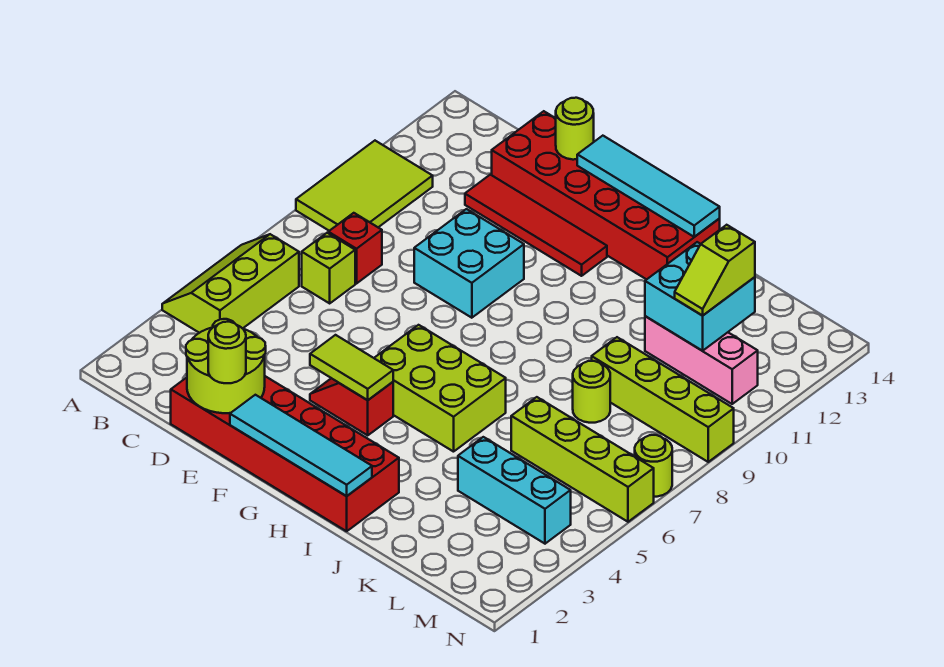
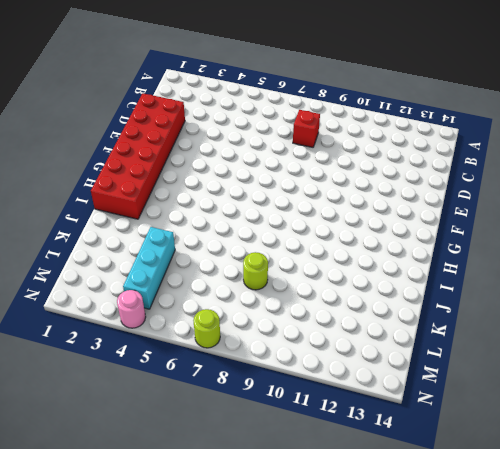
pink round brick N4 level 1 -> none
none -> lime slope A4:B6 level 1 top B
none -> lime tile A9:B11 level 1
none -> lime brick C7 level 1

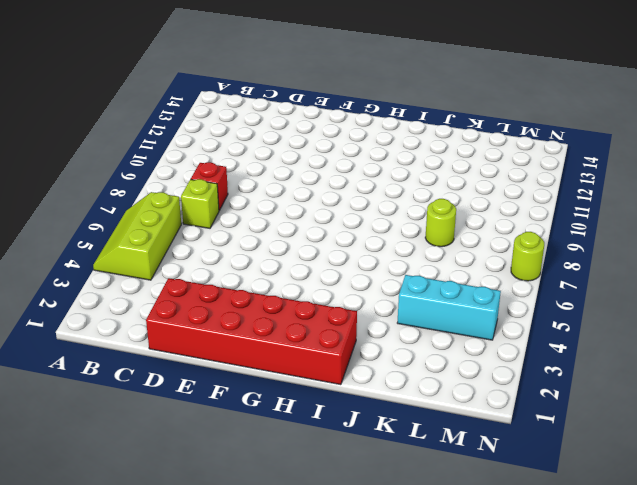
none -> lime tile A9:B11 level 1
none -> red tile D12:G12 level 1
none -> red brick D13:I14 level 1

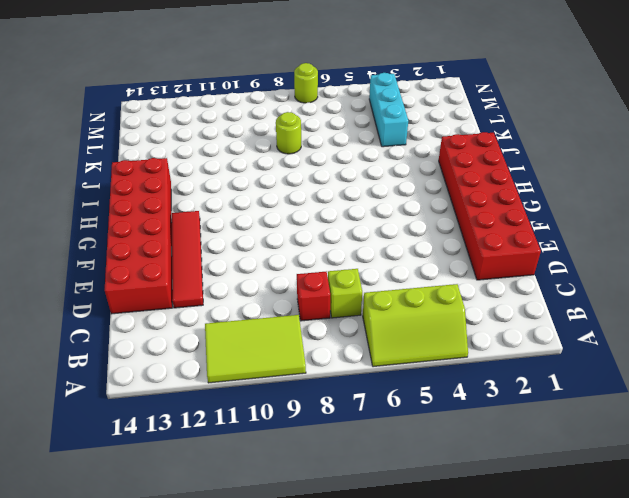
none -> cyan brick E9:F10 level 1
none -> red slope F4:G4 level 1 top G
none -> lime brick G5:I6 level 1

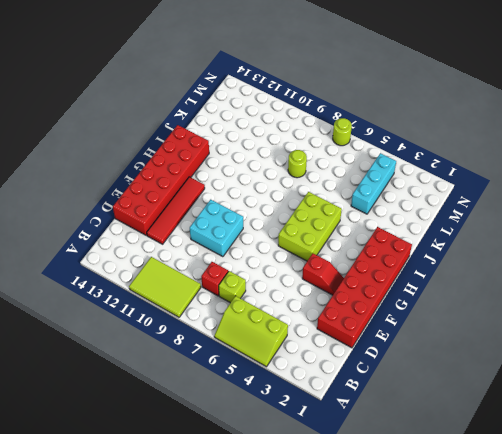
red slope F3:F4 level 1 top 4 -> red slope F4:G4 level 1 top G
none -> lime brick K6:N6 level 1
none -> lime brick K9:N9 level 1
none -> pink brick K11:M11 level 1

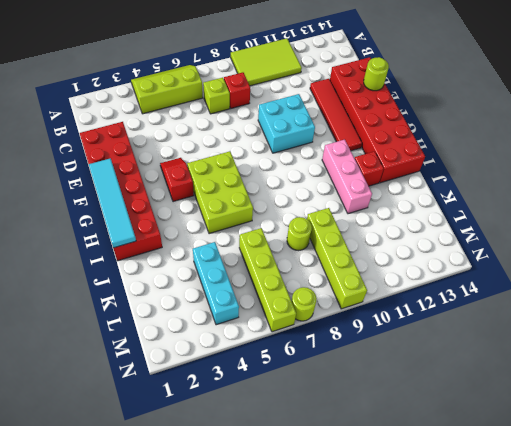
pink brick H11:J11 level 1 -> pink brick K11:M11 level 1
red brick I12 level 1 -> none
none -> lime round brick D1:E2 level 2
none -> lime tile F4:G4 level 2
none -> cyan tile F14:I14 level 2

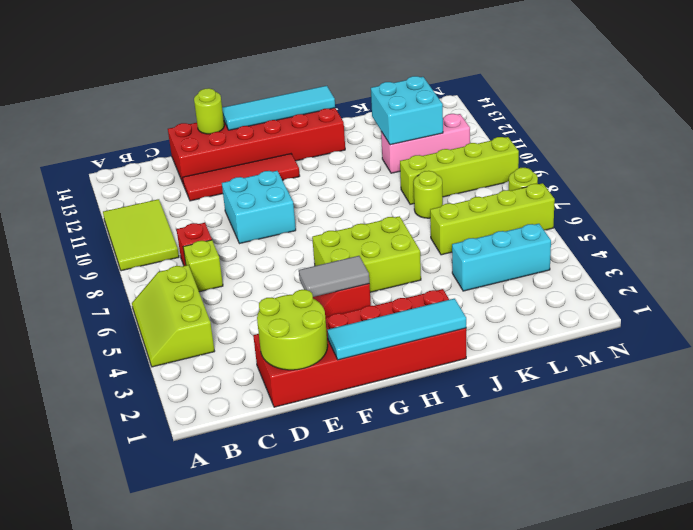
grey tile F4:G4 level 2 -> lime tile F4:G4 level 2
none -> lime round brick E1 level 3
none -> lime slope L11:L12 level 3 top 12

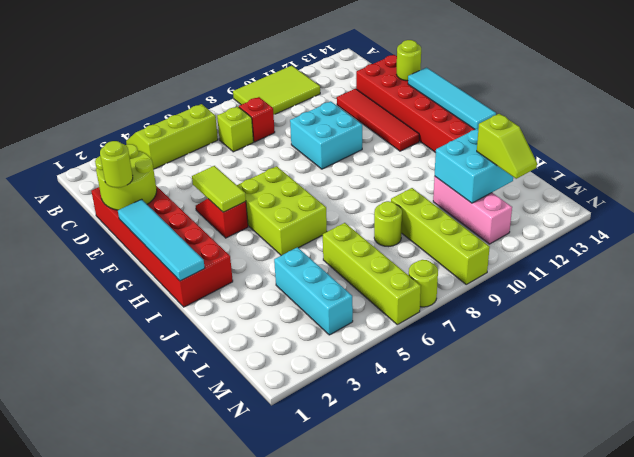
lime slope L12:M12 level 3 top L -> lime slope L11:L12 level 3 top 12

